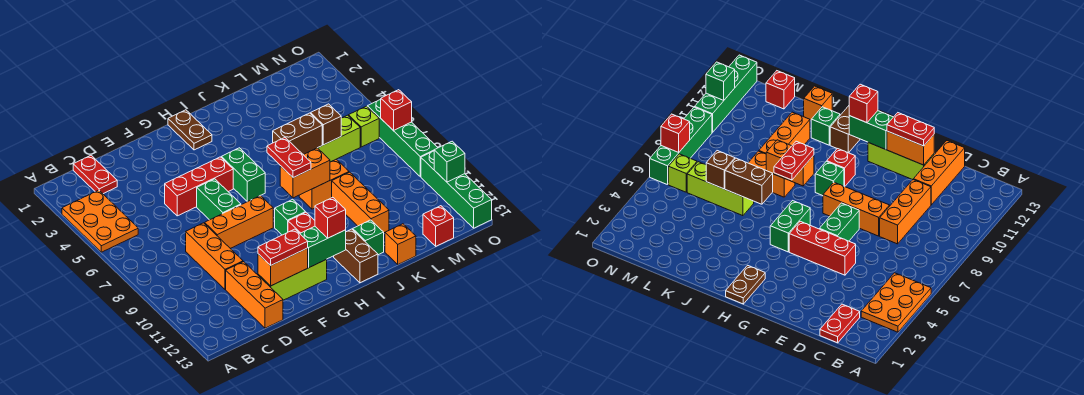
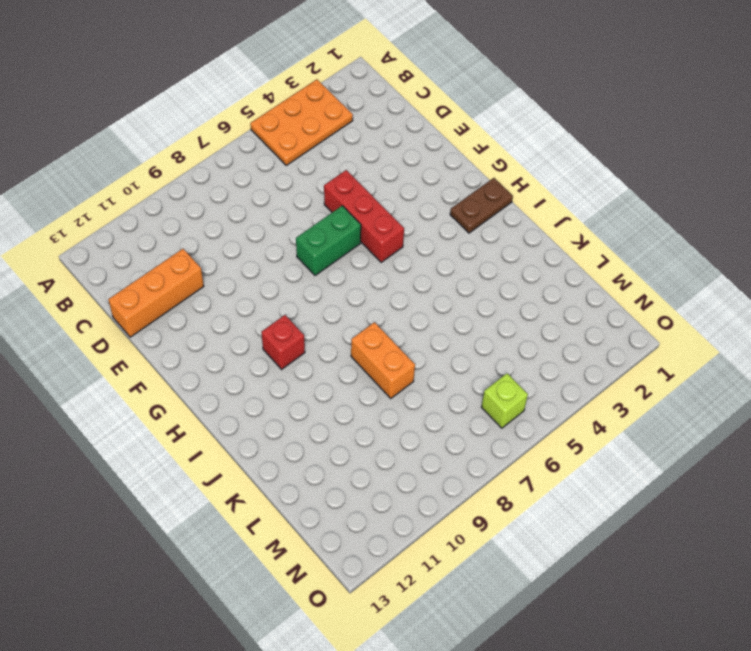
none -> red plate C1:C2 level 1
none -> orange brick D8:D10 level 1
none -> orange brick E8:G8 level 1
none -> lime brick E12:G12 level 1

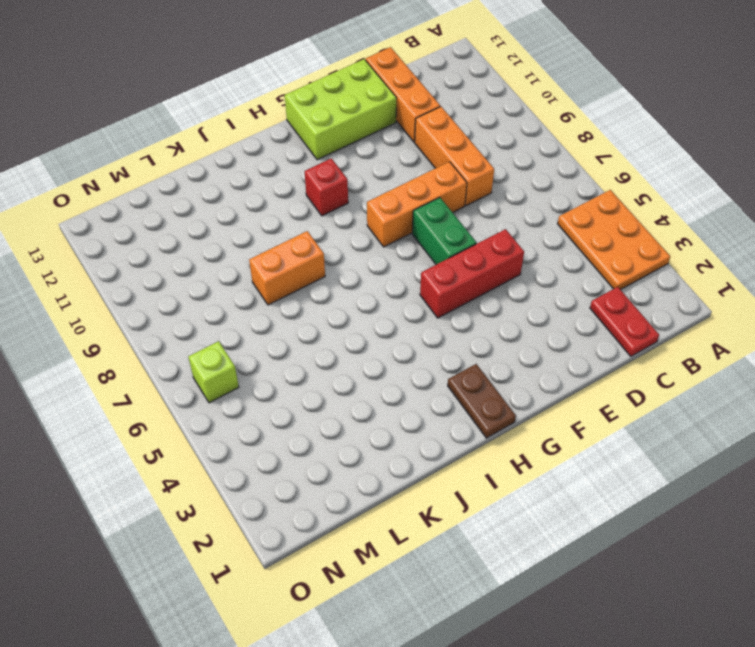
lime brick E12:G13 level 1 -> lime brick E12:G12 level 1
none -> green brick H5:H6 level 1
none -> green brick H9 level 1
none -> brown brick I12:I13 level 1
none -> green brick J12 level 1

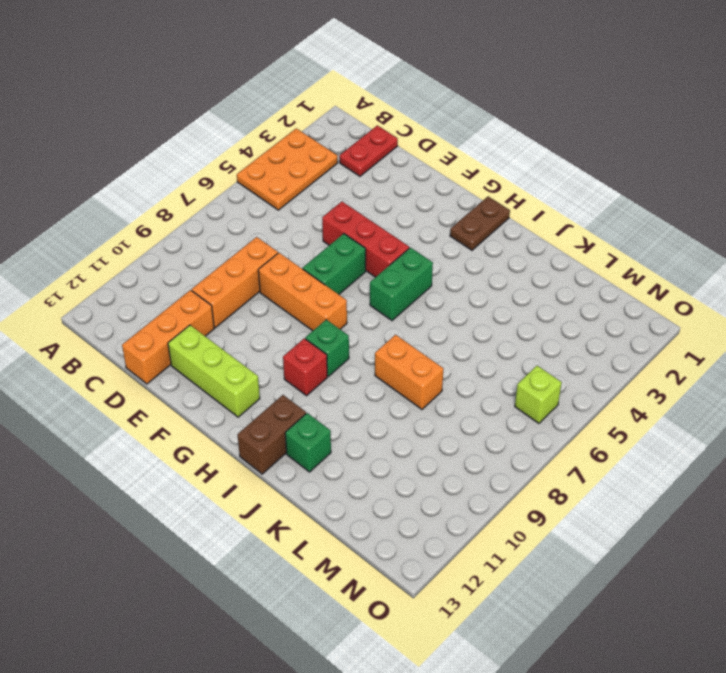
none -> lime brick K6:M6 level 1
none -> orange brick K9:K11 level 1
none -> orange brick K13 level 1
none -> red brick M13 level 1

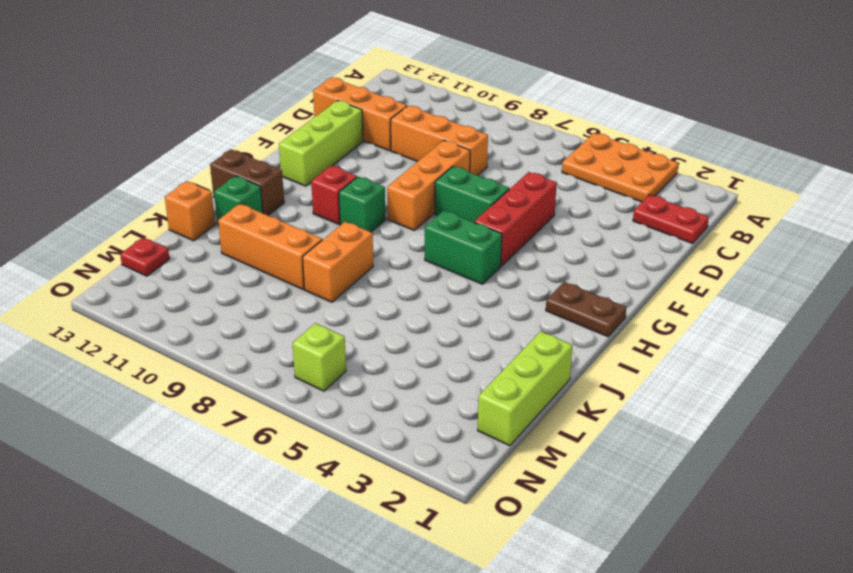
lime brick K1:M1 level 1 -> lime brick K6:M6 level 1
red plate M13 level 1 -> red brick M13 level 1
none -> green brick O6:O9 level 1
none -> green brick O10:O13 level 1
none -> orange brick E12:F12 level 2
none -> green brick G12:H12 level 2

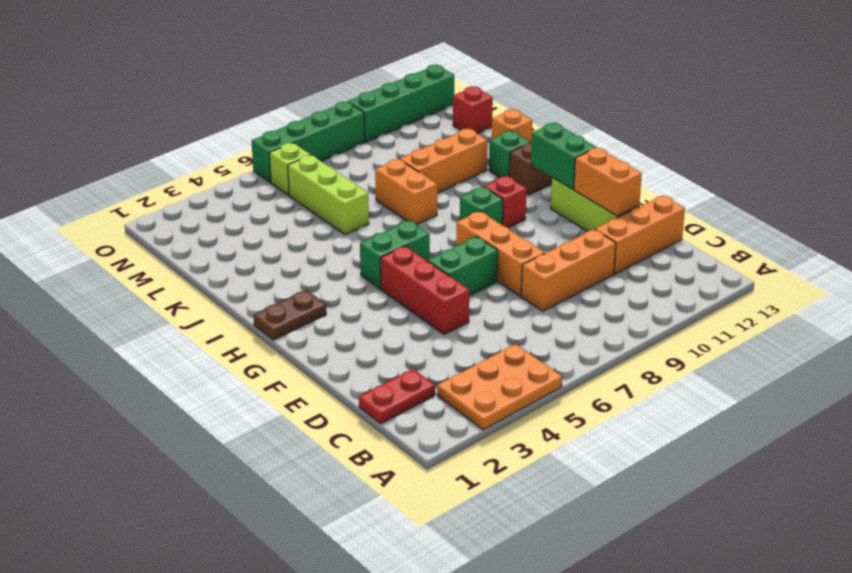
none -> orange brick I8:J8 level 2
none -> brown brick J6:K6 level 2
none -> brown brick L6 level 2
none -> red brick O7 level 2

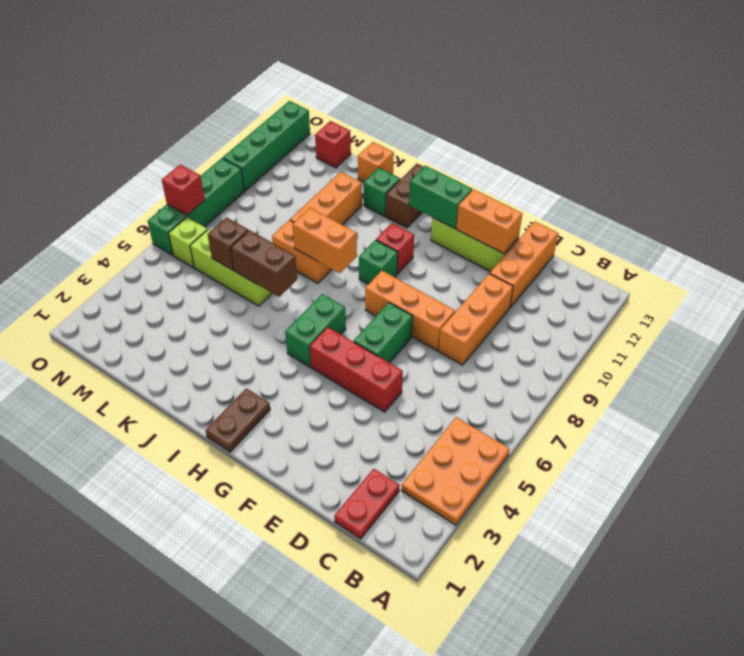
none -> green brick O11 level 2
none -> red plate E12:F12 level 3
none -> red brick H12 level 3
none -> red plate I7:I8 level 3

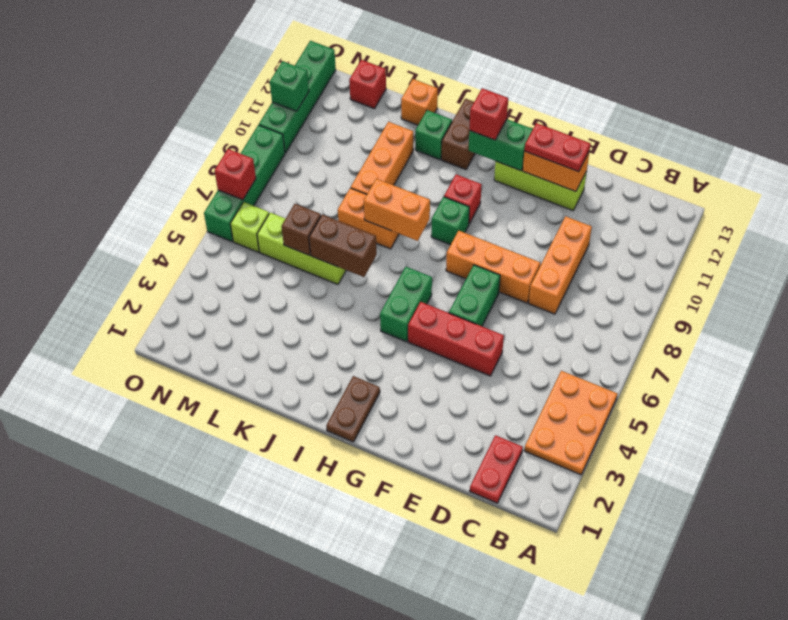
none -> orange brick D11:D13 level 1
none -> red plate I7:I8 level 3

